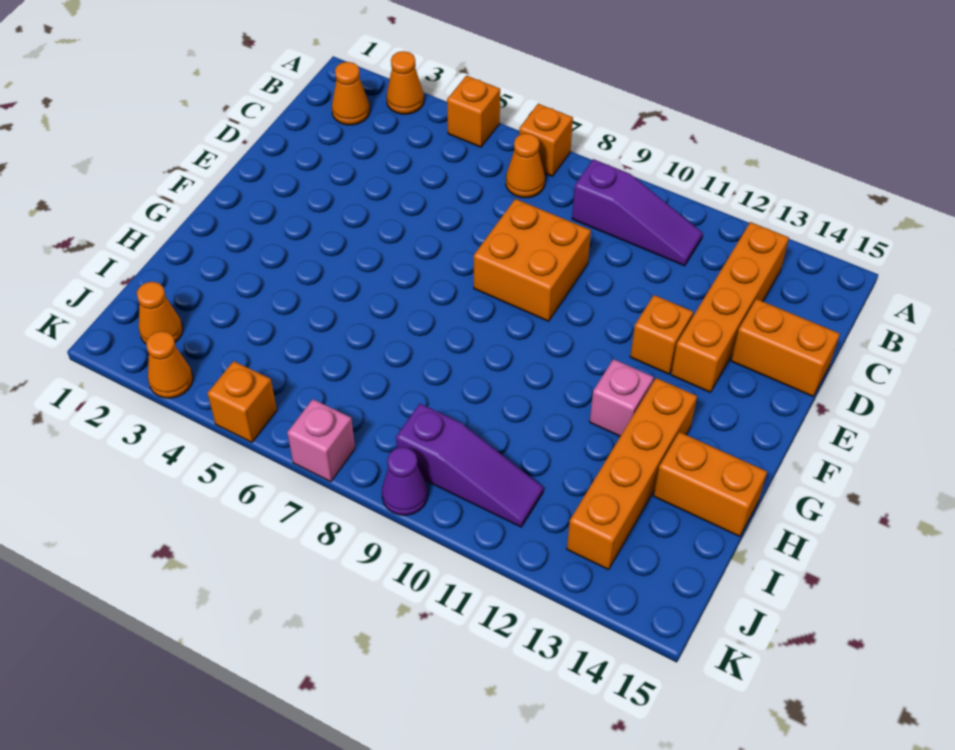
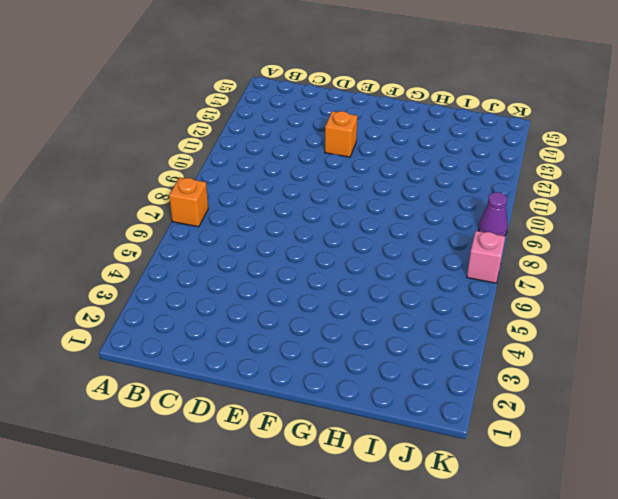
none -> orange cone A3 level 1
none -> orange brick A5 level 1
none -> orange cone B2 level 1

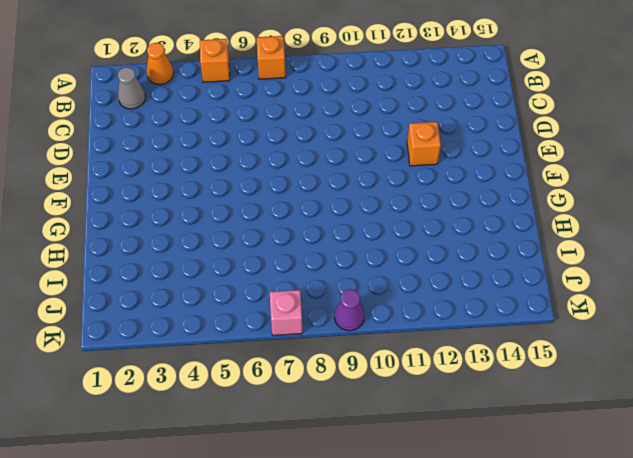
grey cone B2 level 1 -> orange cone B2 level 1
none -> orange cone B7 level 1
none -> purple slope B9:B11 level 1 top 9
none -> orange brick B13:E13 level 1

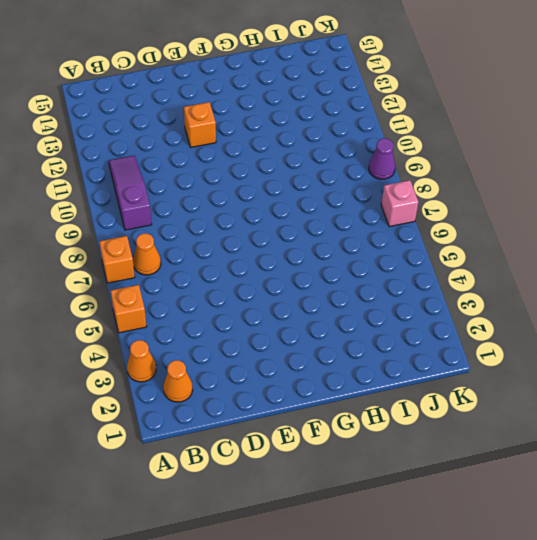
none -> orange brick B13:E13 level 1
none -> orange brick D8:E9 level 1
none -> orange brick D14:D15 level 1

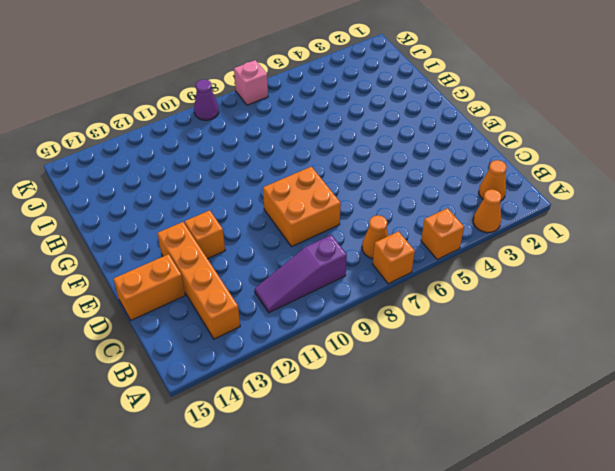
none -> pink brick G12 level 1
none -> orange brick G13:J13 level 1
none -> orange brick H14:H15 level 1

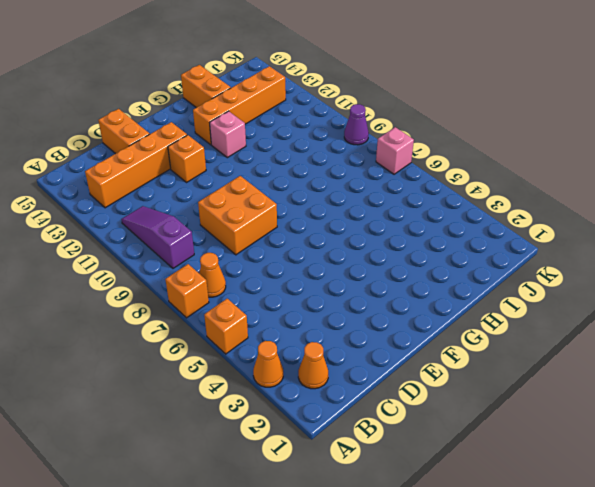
none -> orange cone J2 level 1
none -> purple slope J9:J11 level 1 top 9
none -> orange cone K3 level 1

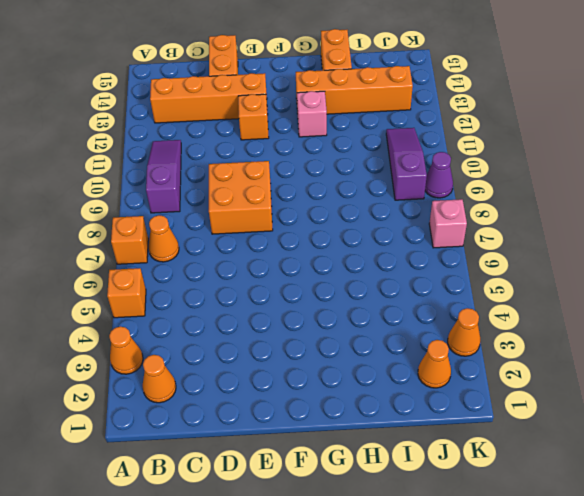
none -> orange brick K5 level 1

